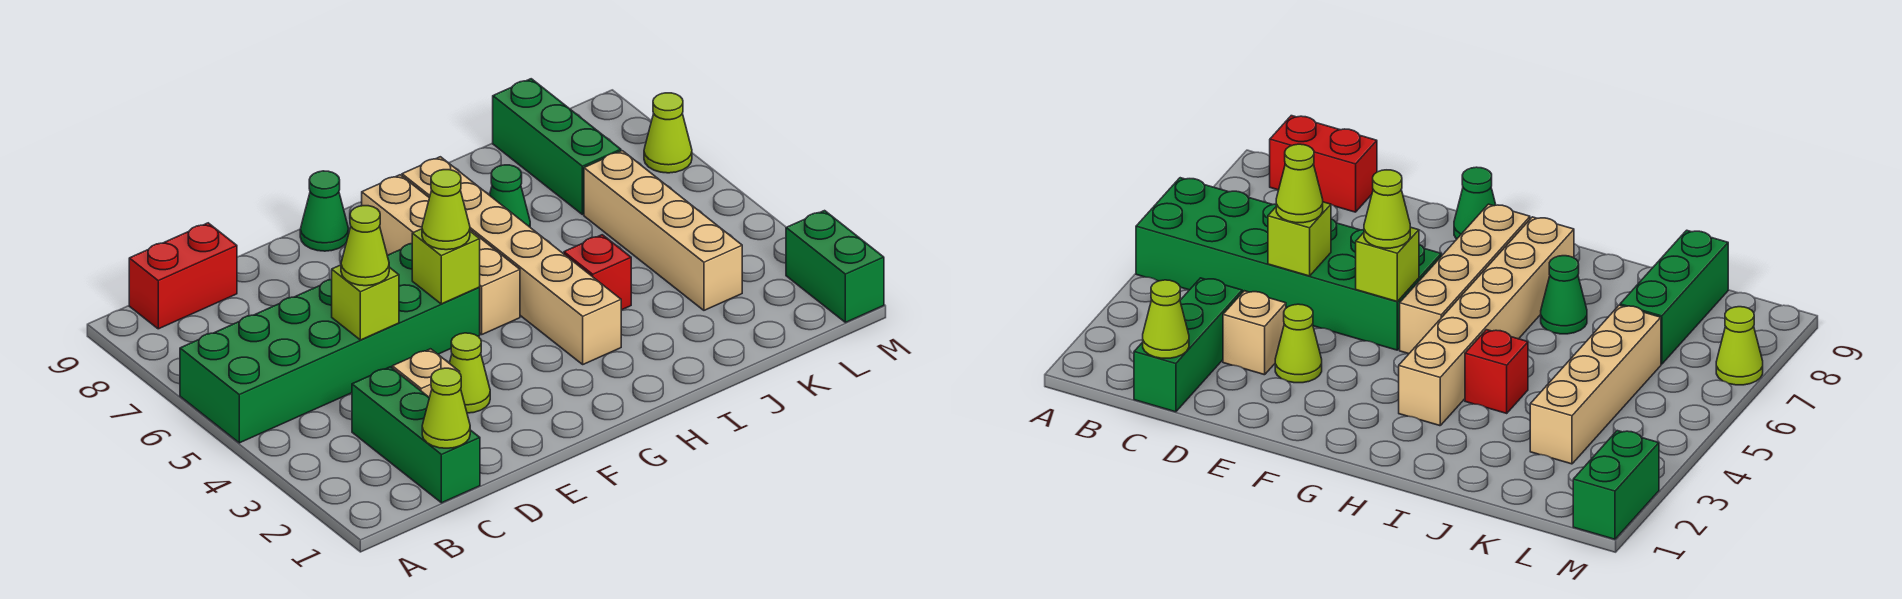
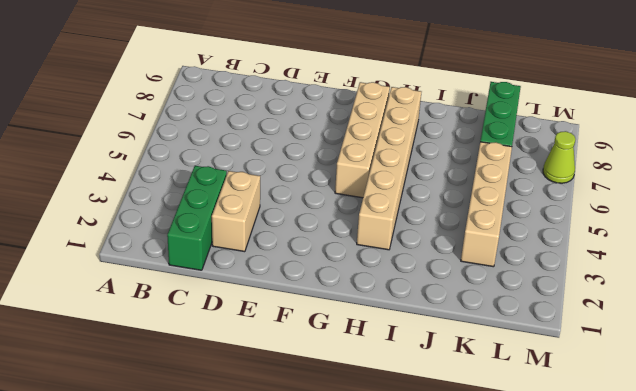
tan brick D2:D3 level 1 -> tan brick D3 level 1
none -> green brick A5:F6 level 1
none -> red brick B9:C9 level 1
none -> lime cone E3 level 1

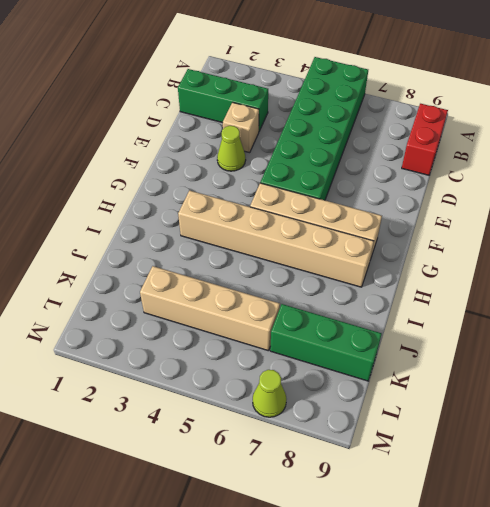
none -> green cone F9 level 1
none -> red brick I4 level 1
none -> green cone I7 level 1

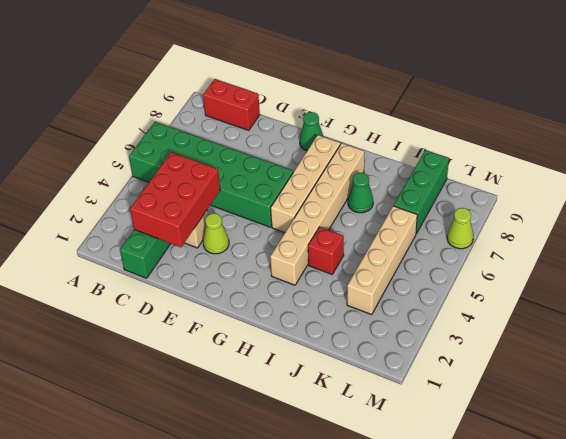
red brick C2:D4 level 2 -> none
none -> green brick M1:M2 level 1
none -> lime cone C1 level 2
none -> lime brick D5 level 2

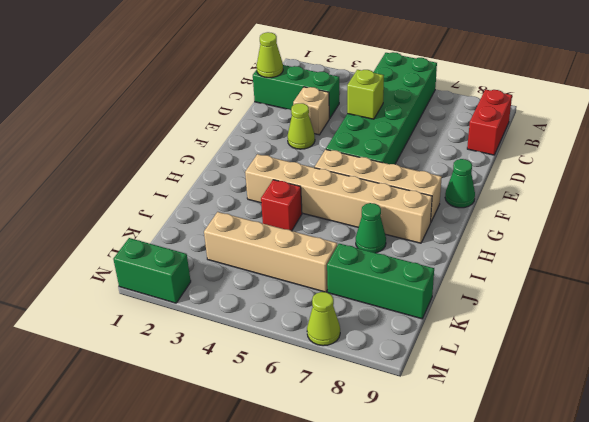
none -> lime brick F5 level 2
none -> lime cone D5 level 3
none -> lime cone F5 level 3

